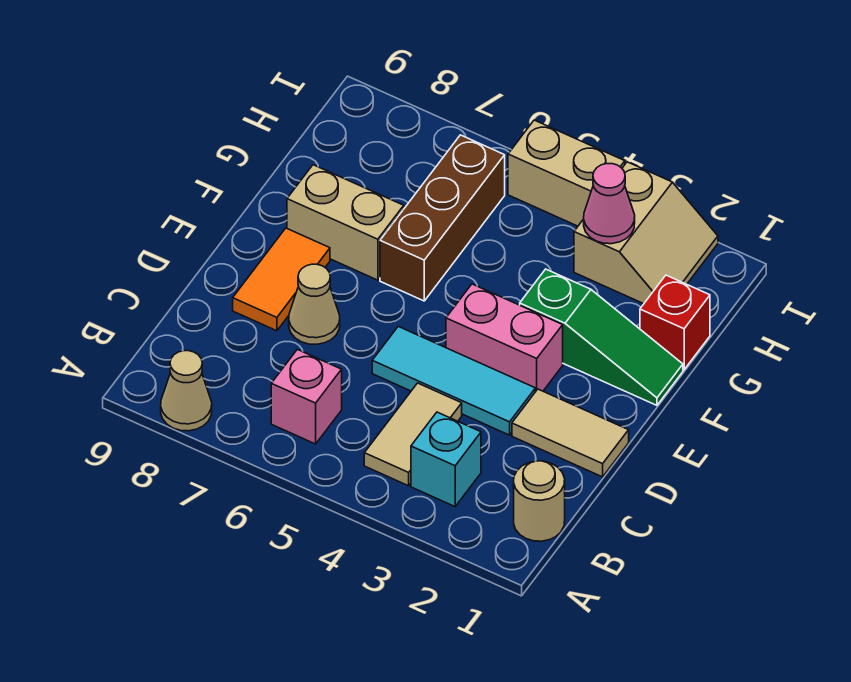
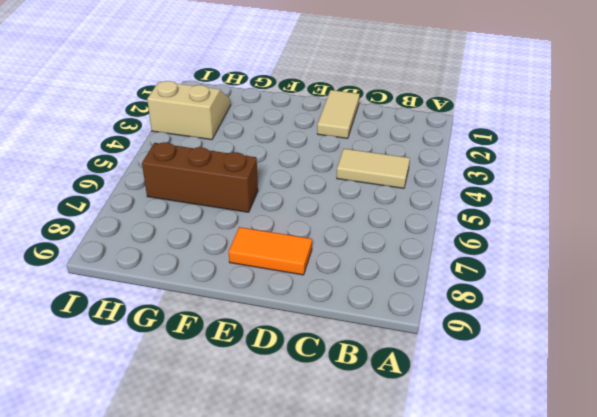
none -> tan cone A8 level 1
none -> tan round brick B1 level 1
none -> cyan brick B3 level 1

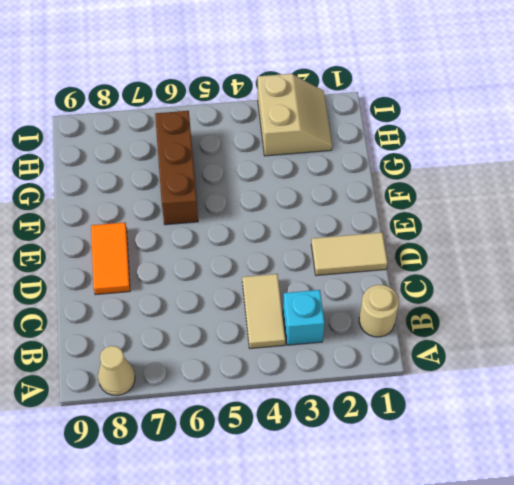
none -> pink brick B6 level 1
none -> cyan tile D3:D5 level 1
none -> tan cone D7 level 1

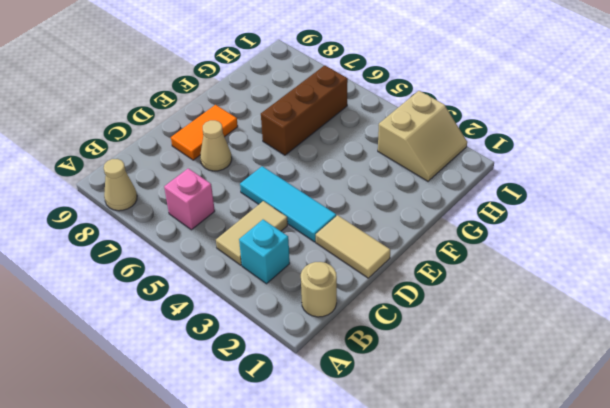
none -> pink brick E3:E4 level 1
none -> green slope F1:F3 level 1 top 3
none -> tan brick F7:F8 level 1

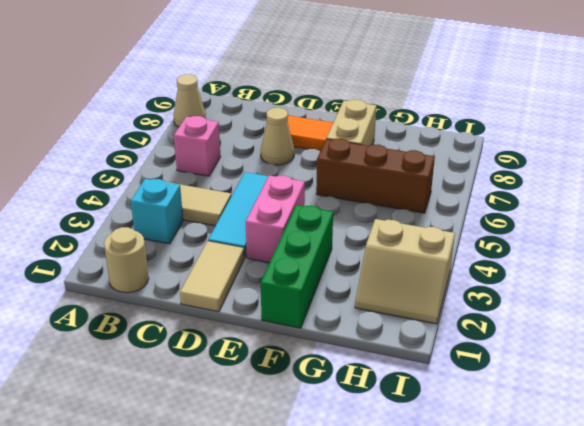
green brick F1:F3 level 1 -> green slope F1:F3 level 1 top 3
none -> red brick G1 level 1
none -> tan brick I4:I5 level 1
none -> pink cone H3 level 2

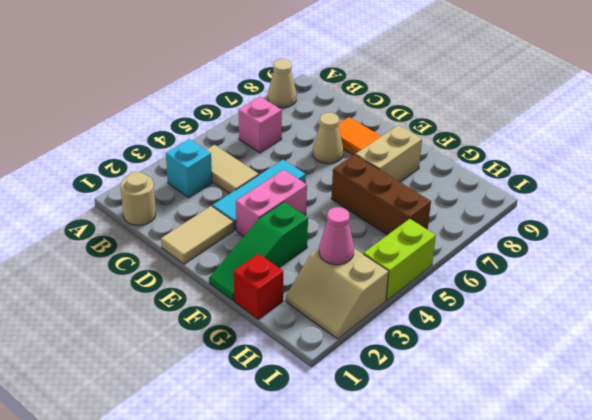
lime brick I4:I5 level 1 -> tan brick I4:I5 level 1

